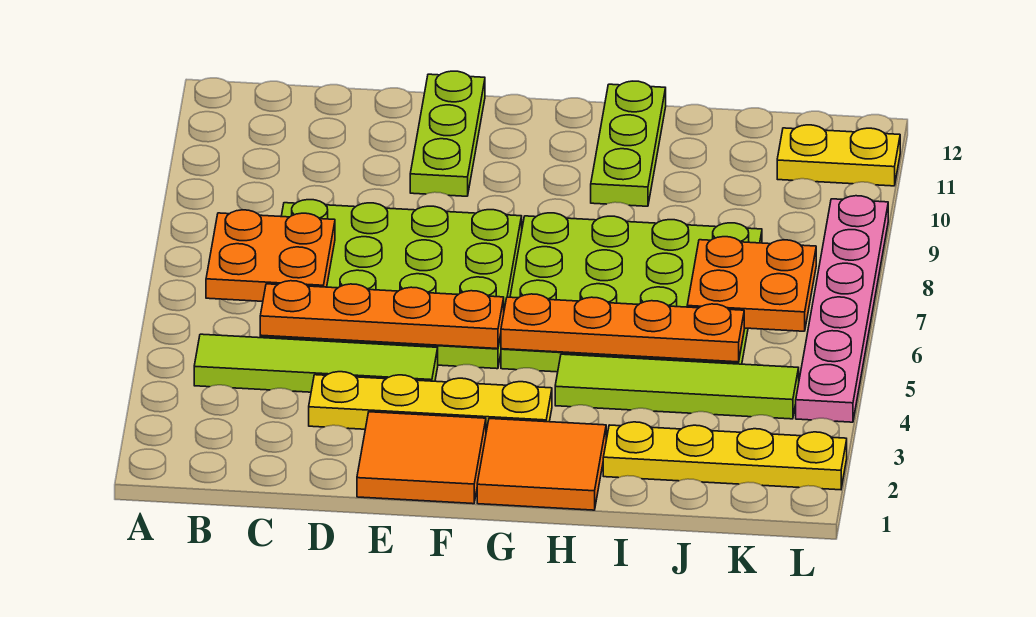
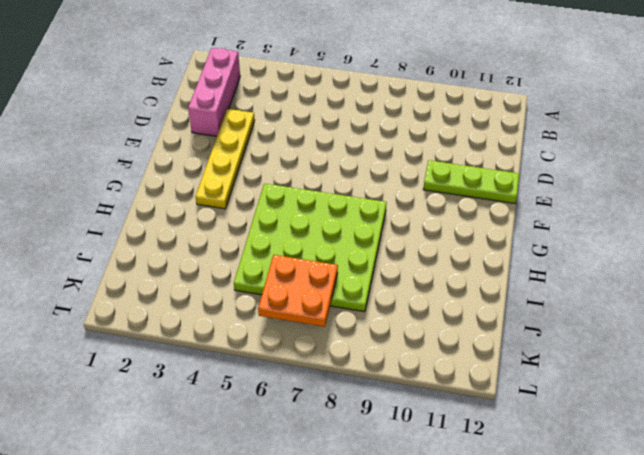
pink brick B2:D2 level 1 -> none
none -> lime tile B4:E4 level 1
none -> lime plate C5:F8 level 1
none -> orange tile E1:F2 level 1

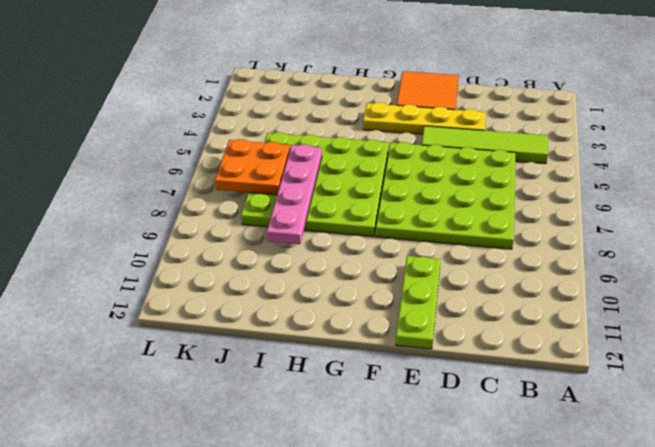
pink plate I6:I9 level 2 -> none
none -> orange tile G1:H2 level 1
none -> lime tile H4:K4 level 1
none -> lime plate H10:H12 level 1

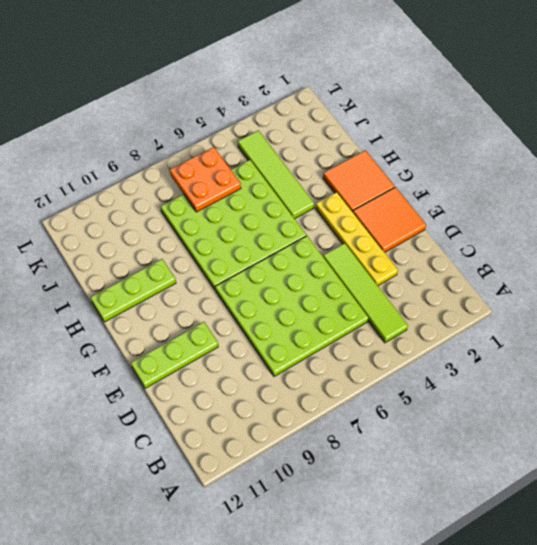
none -> yellow plate I2:L2 level 1
none -> yellow plate K11:L11 level 1
none -> pink plate L4:L9 level 1

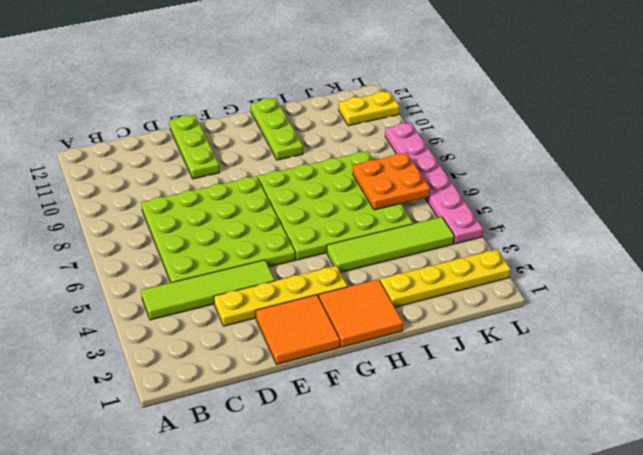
none -> orange plate B6:C7 level 2
none -> orange plate C5:F5 level 2
none -> orange plate G5:J5 level 2

